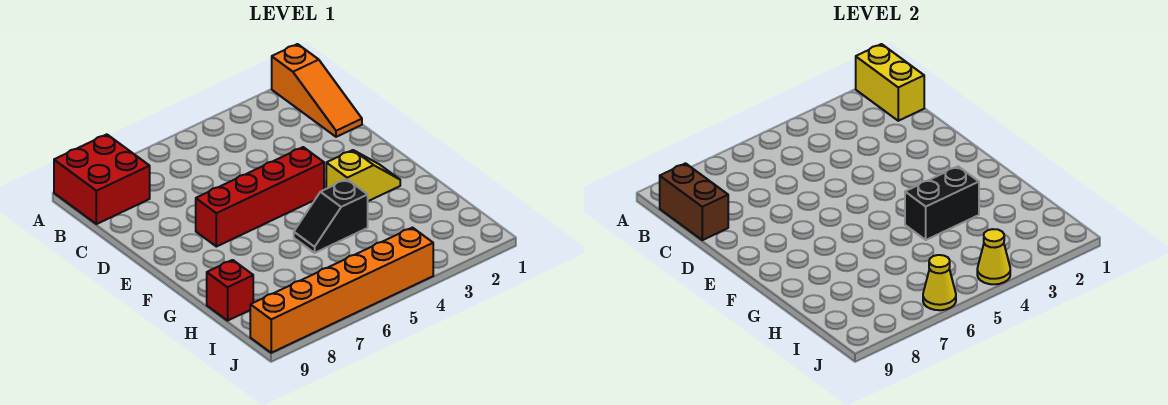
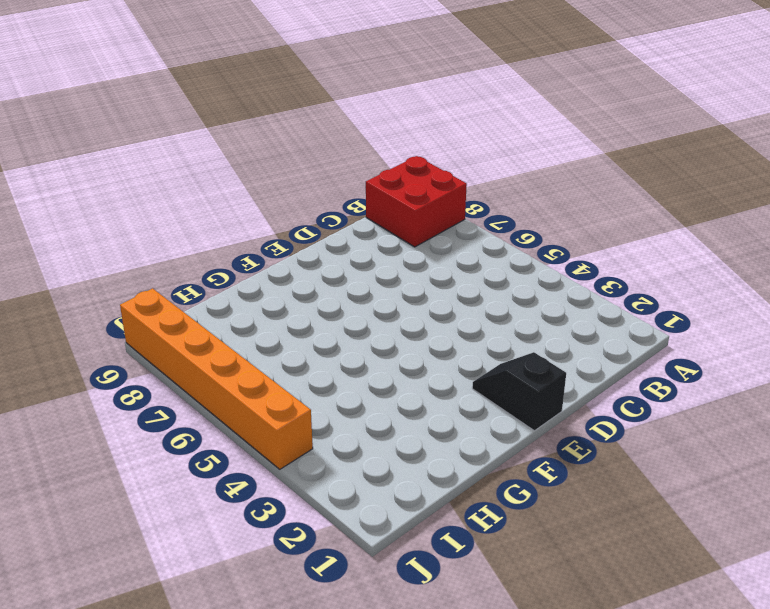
black slope E1:E2 level 1 top 1 -> black slope G4:G5 level 1 top 4
none -> orange slope A1:C1 level 1 top A
none -> red brick E4:E7 level 1
none -> yellow slope F2:F3 level 1 top 3

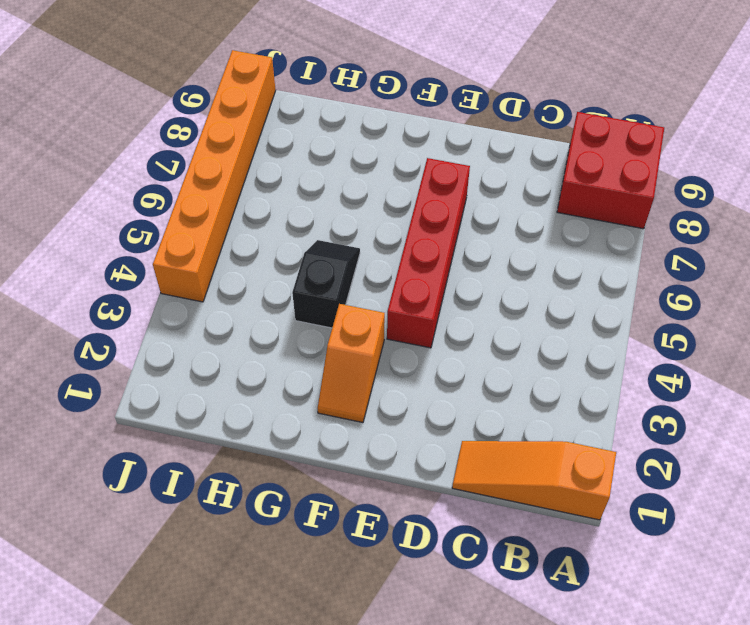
orange slope F2:F3 level 1 top 3 -> yellow slope F2:F3 level 1 top 3
none -> red brick H9 level 1
none -> yellow brick A1:B1 level 2
none -> brown brick B9:C9 level 2

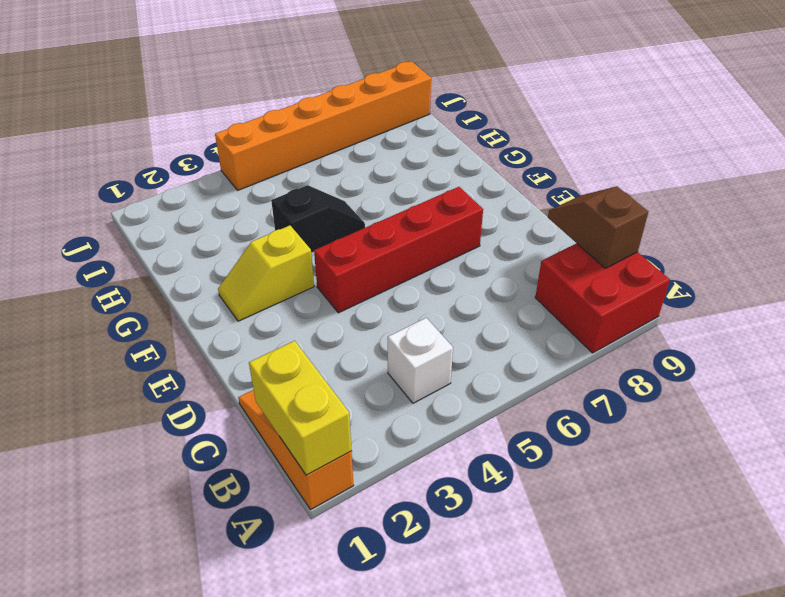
white brick B4 level 1 -> none
brown slope B9:C9 level 2 top B -> brown brick B9:C9 level 2
none -> red brick H9 level 1
none -> black brick G3:G4 level 2
none -> yellow cone J4 level 2

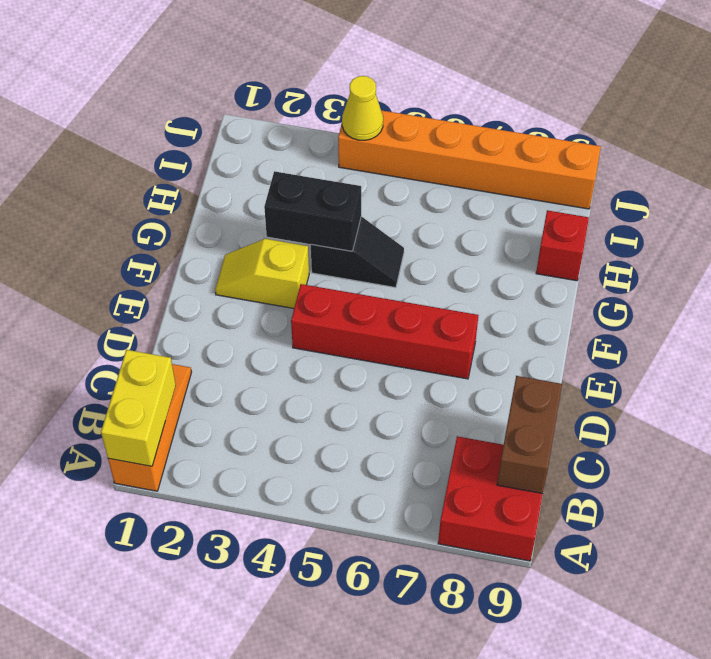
none -> yellow cone J6 level 2

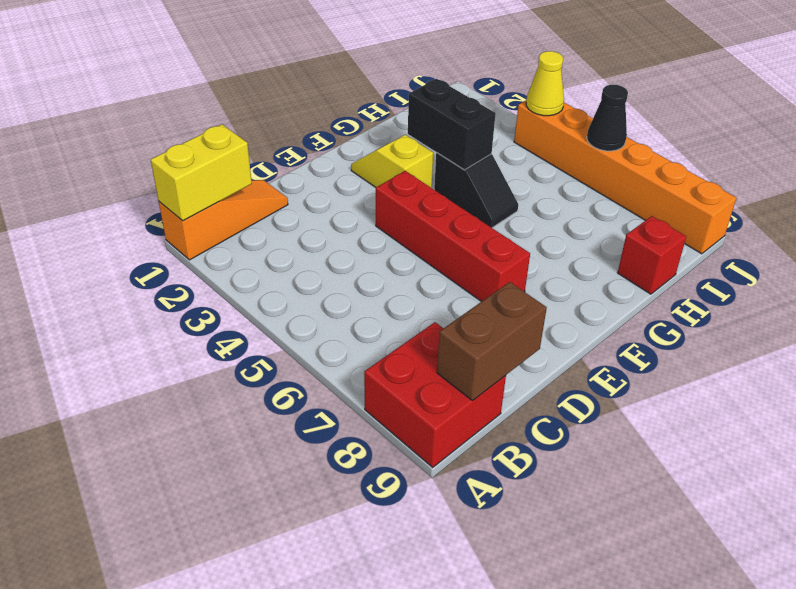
black cone J6 level 2 -> yellow cone J6 level 2

